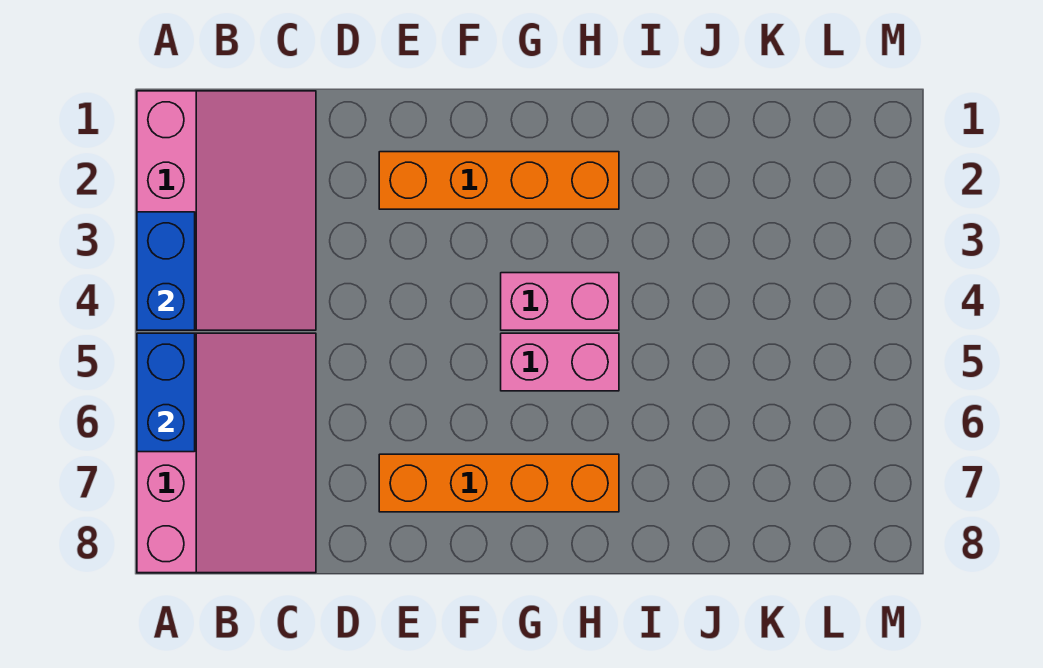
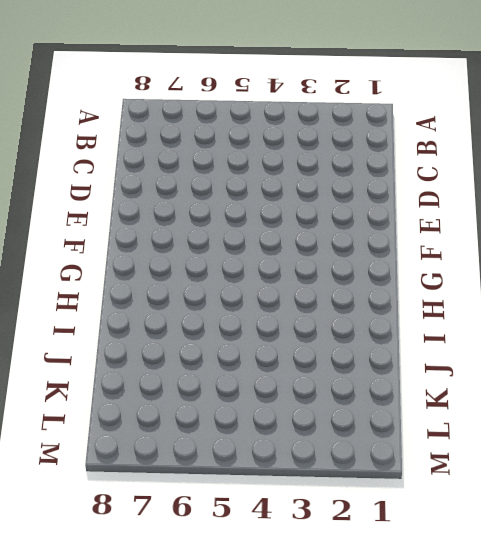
none -> pink slope A1:C4 level 1 top A
none -> pink slope A5:C8 level 1 top A

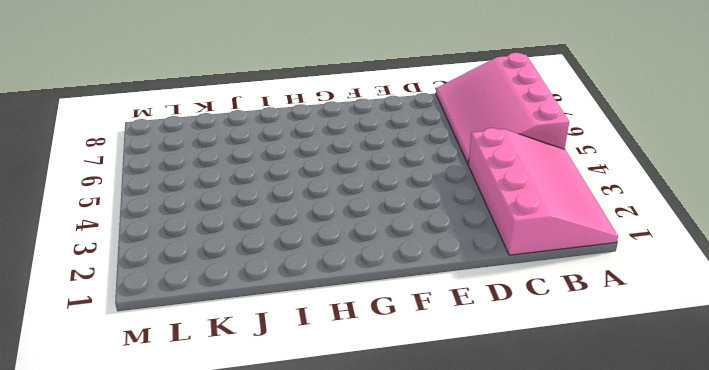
pink slope A1:C4 level 1 top C -> pink slope A1:C4 level 1 top A
none -> orange brick E2:H2 level 1
none -> orange brick E7:H7 level 1

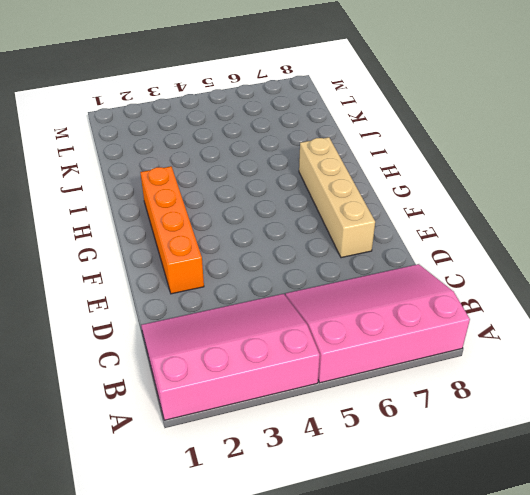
tan brick E7:H7 level 1 -> orange brick E7:H7 level 1
none -> pink brick G4:H4 level 1
none -> pink brick G5:H5 level 1

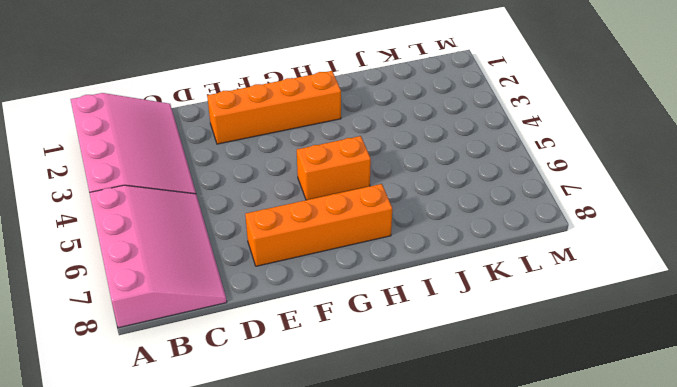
orange brick G5:H5 level 1 -> pink brick G5:H5 level 1
none -> pink brick G4:H4 level 1
none -> blue brick A3:A4 level 2

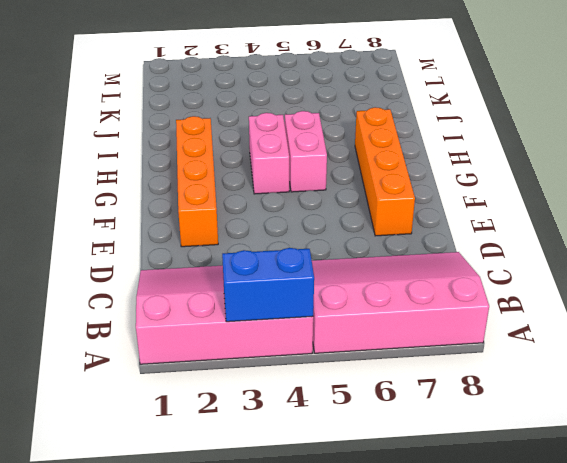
none -> blue brick A5:A6 level 2

